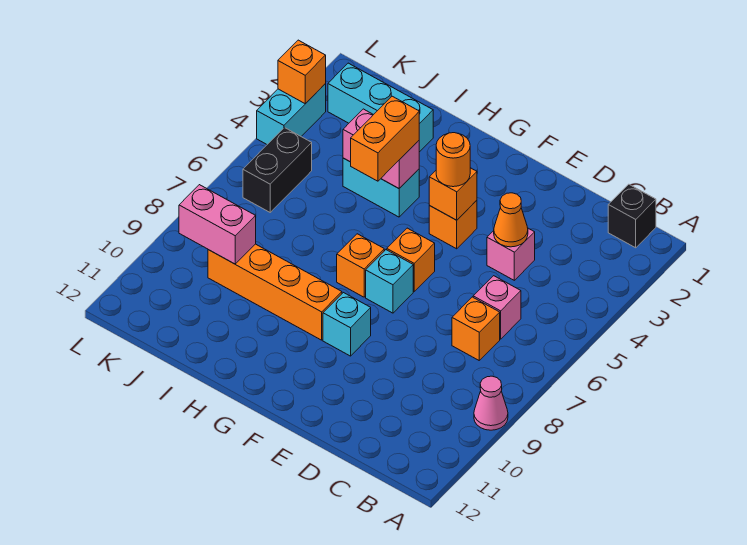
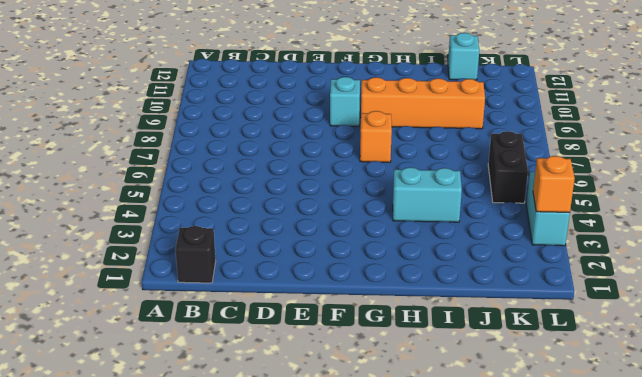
cyan brick J12 level 1 -> cyan brick F7 level 1
none -> pink cone A9 level 1
none -> pink brick C6 level 1
none -> orange brick C7 level 1

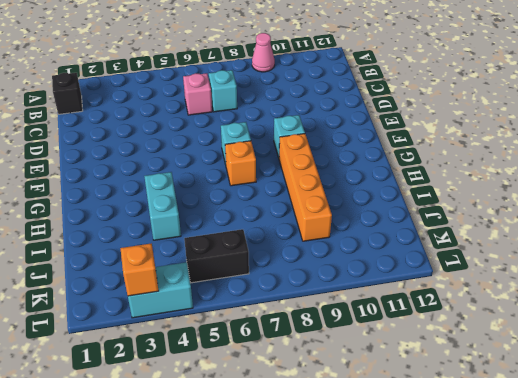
cyan brick C7 level 1 -> orange brick C7 level 1
none -> pink brick D4 level 1
none -> orange brick F4 level 1
none -> orange brick F6 level 1

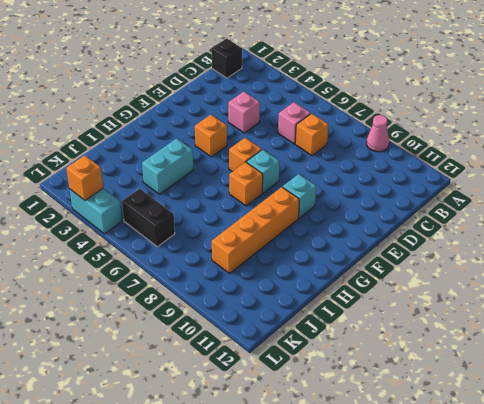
none -> cyan brick I2:K2 level 1
none -> orange cone D4 level 2
none -> orange brick F4 level 2

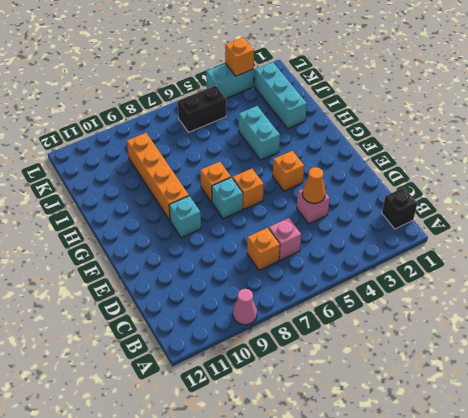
none -> orange brick F4 level 2
none -> pink brick H4:I4 level 2
none -> pink brick J9:K9 level 2

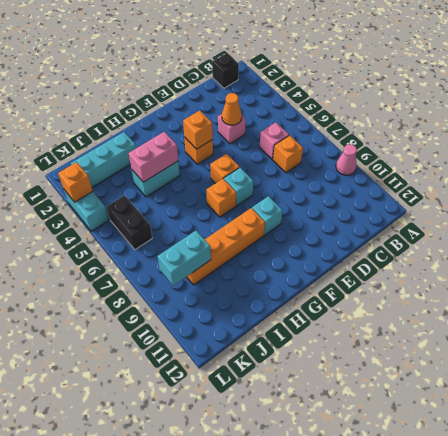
cyan brick J9:K9 level 2 -> pink brick J9:K9 level 2
none -> orange round brick F4 level 3
none -> orange brick H4:H5 level 3

